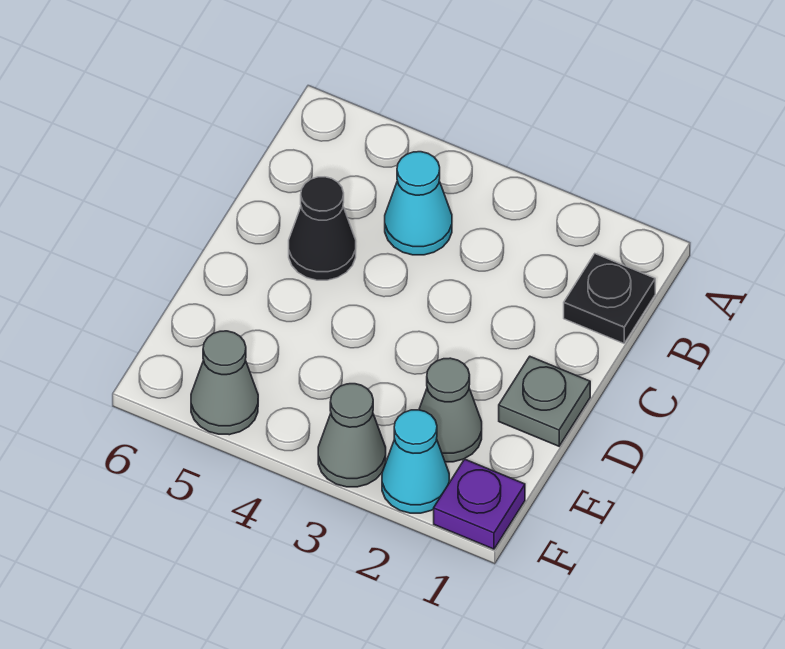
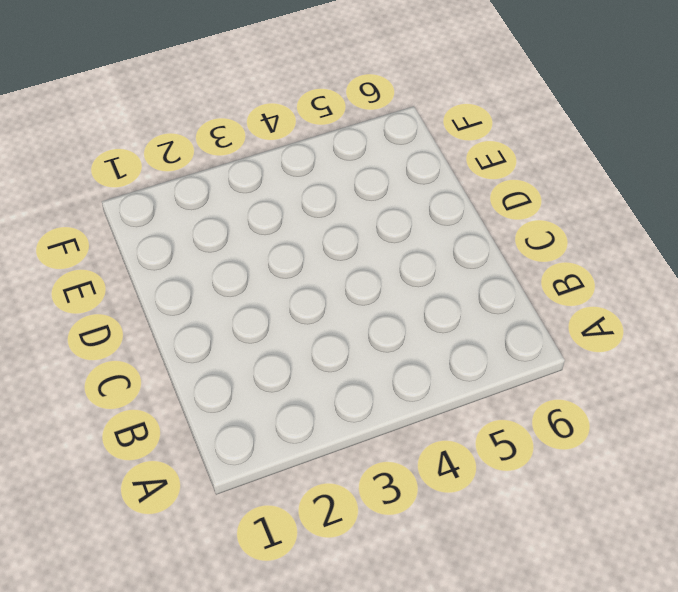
none -> black plate B1 level 1
none -> cyan cone B4 level 1

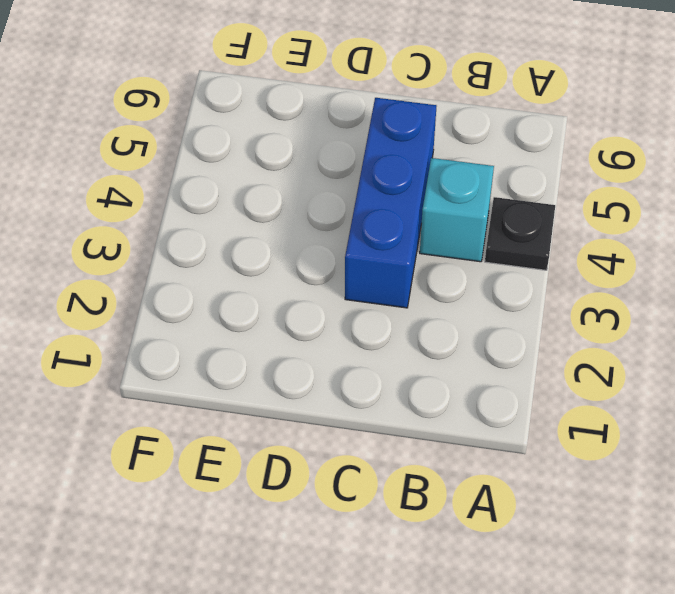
black plate A4 level 1 -> black plate B1 level 1
cyan brick B4 level 1 -> cyan cone B4 level 1
blue brick C3:C5 level 1 -> black cone C5 level 1
none -> grey plate D1 level 1
none -> grey cone E2 level 1

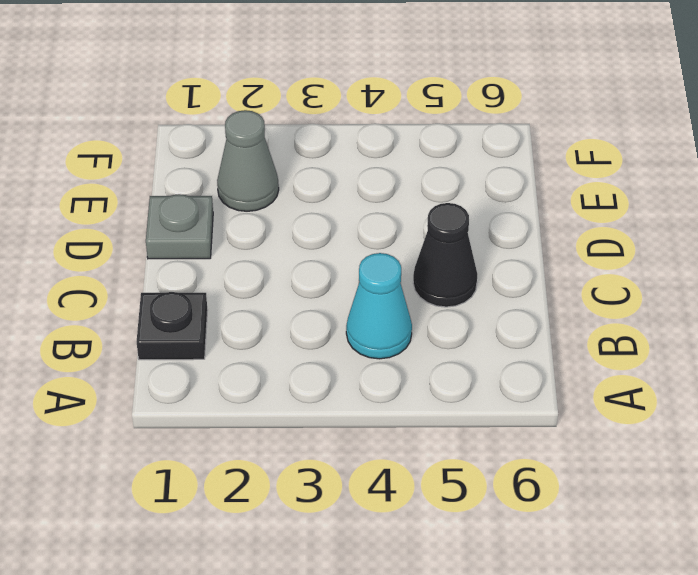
none -> purple plate F1 level 1
none -> cyan cone F2 level 1

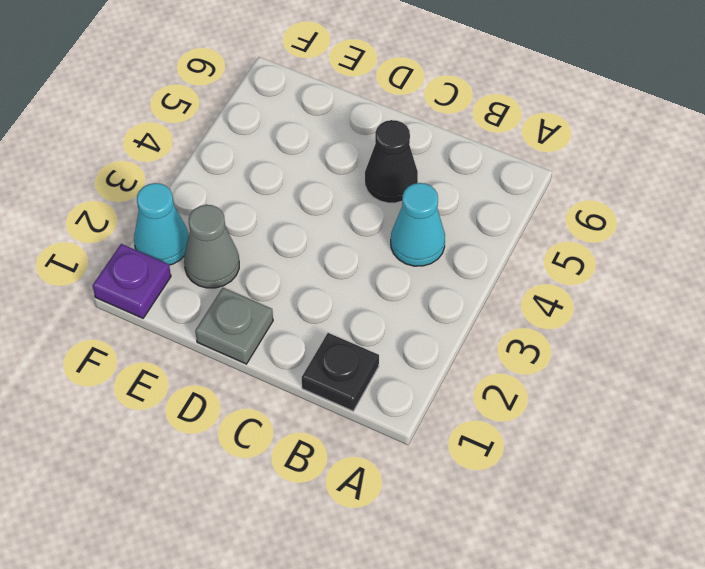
none -> grey cone F3 level 1
none -> grey cone F5 level 1

